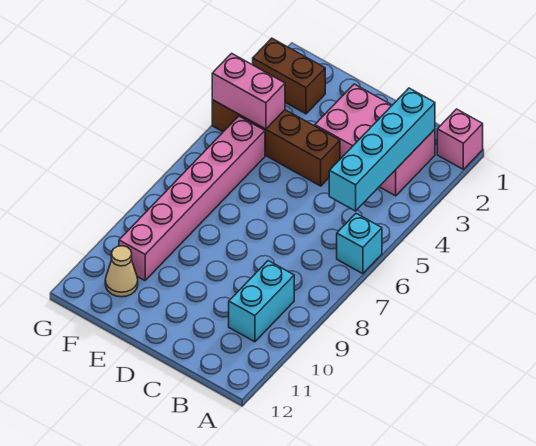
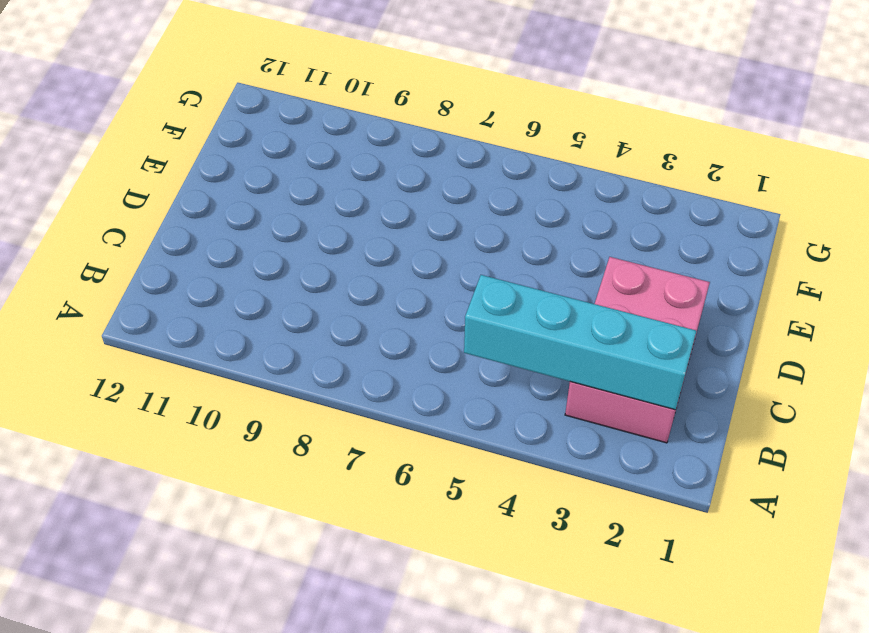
none -> pink brick A1 level 1
none -> cyan brick A6 level 1

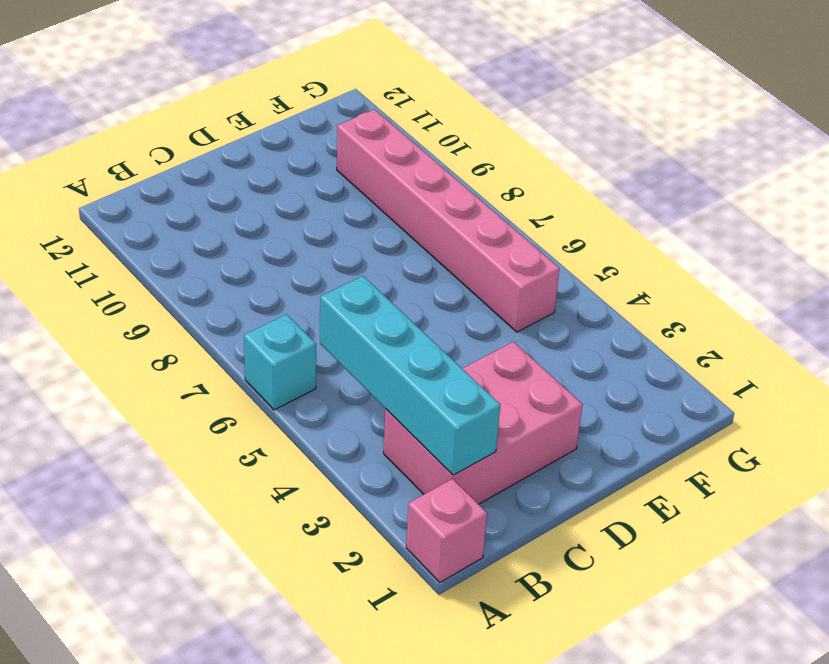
none -> cyan brick B9:B10 level 1
none -> brown brick D4:G4 level 1

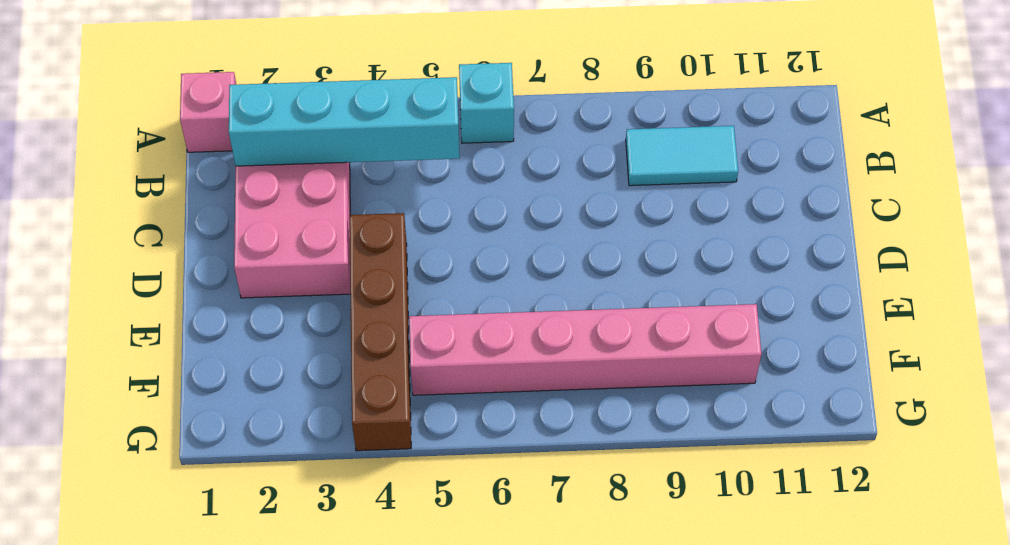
cyan tile B9:B10 level 1 -> cyan brick B9:B10 level 1
none -> brown brick F2:G2 level 1
none -> tan cone F11 level 1

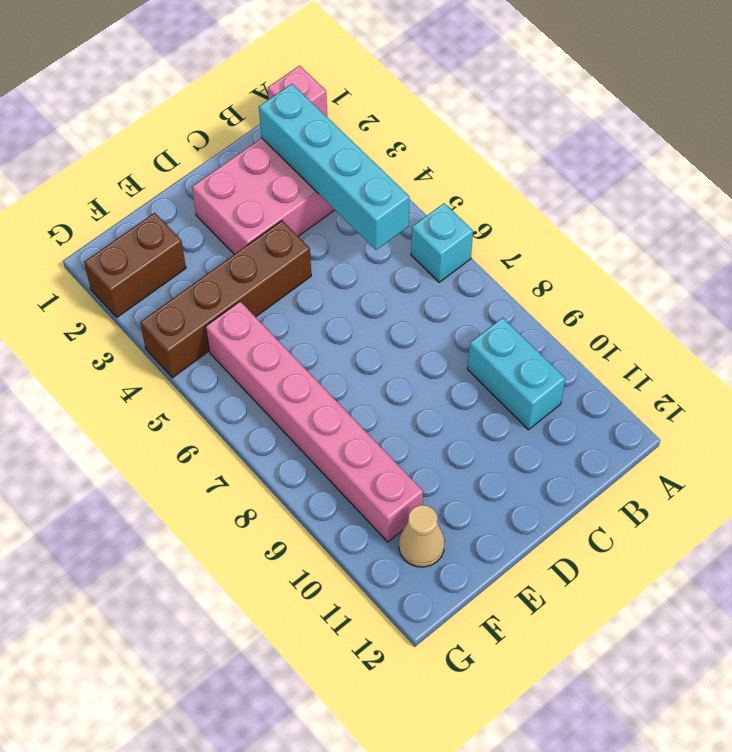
none -> pink brick F4:G4 level 2

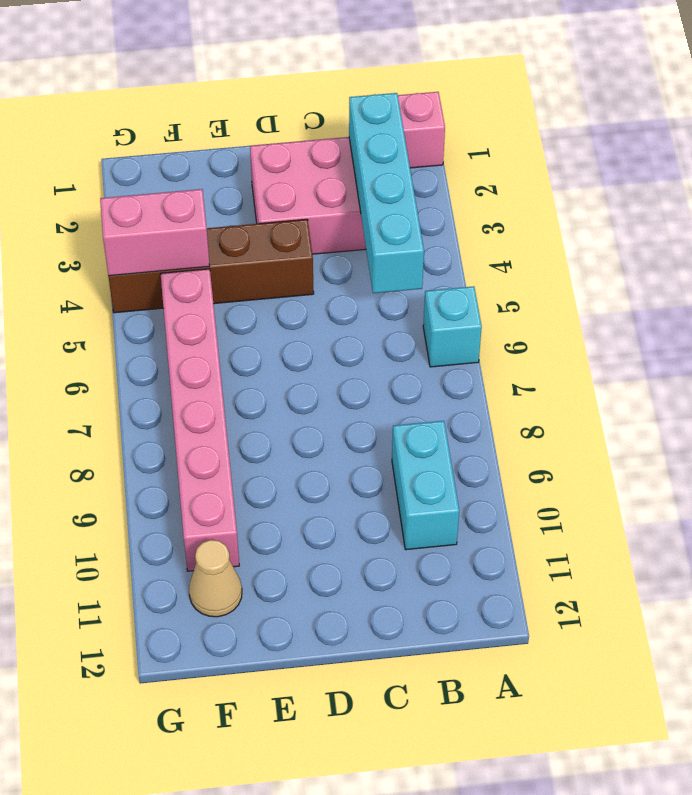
none -> brown brick F2:G2 level 1

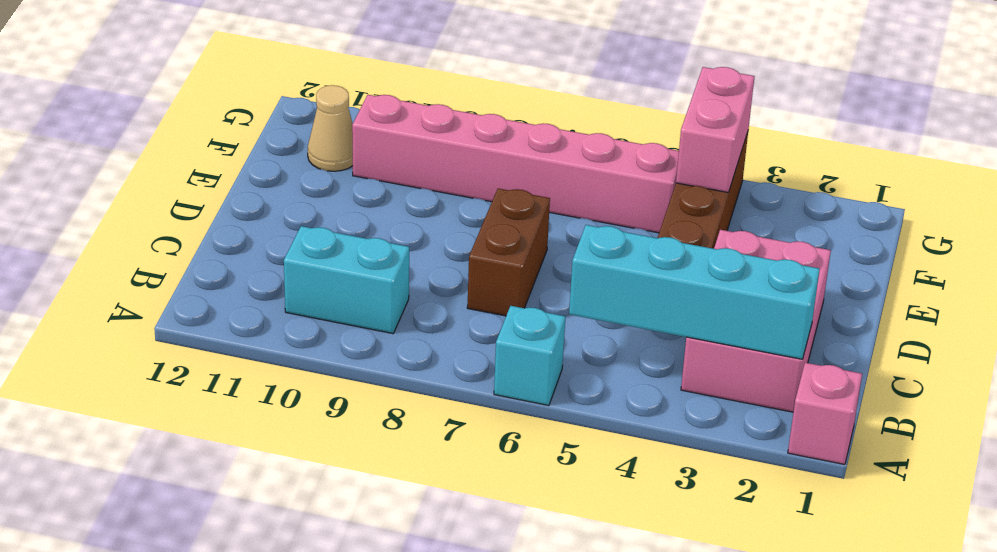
brown brick C7:D7 level 1 -> brown brick F2:G2 level 1

